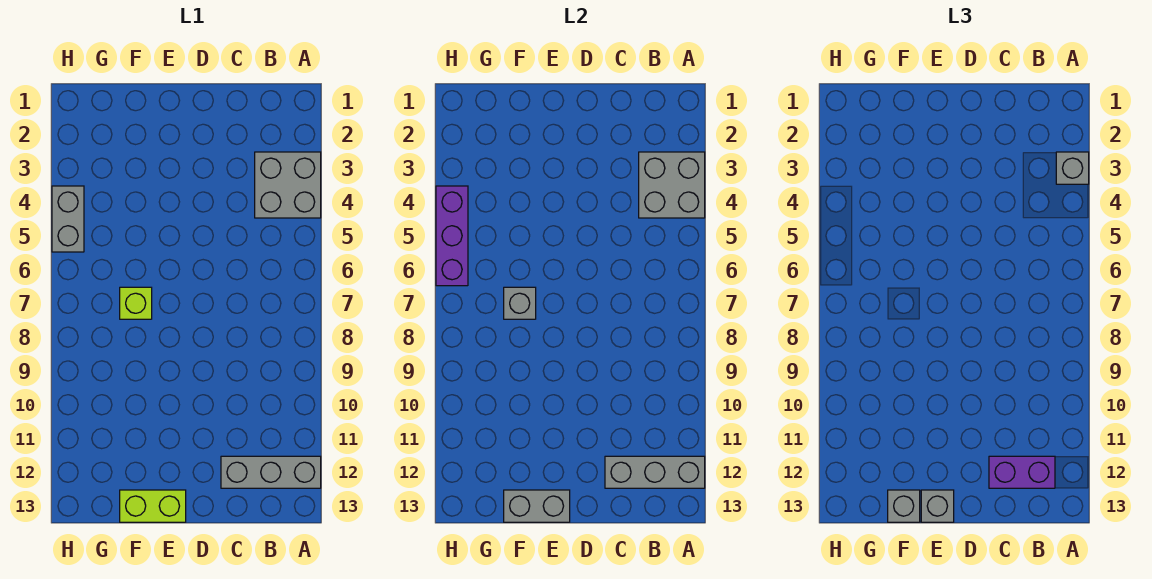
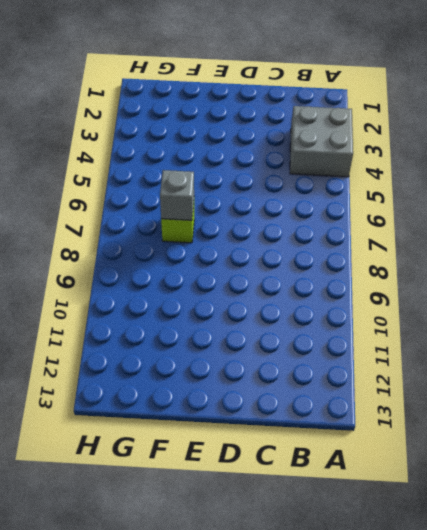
none -> grey brick A12:C12 level 1
none -> lime brick E13:F13 level 1
none -> grey brick H4:H5 level 1

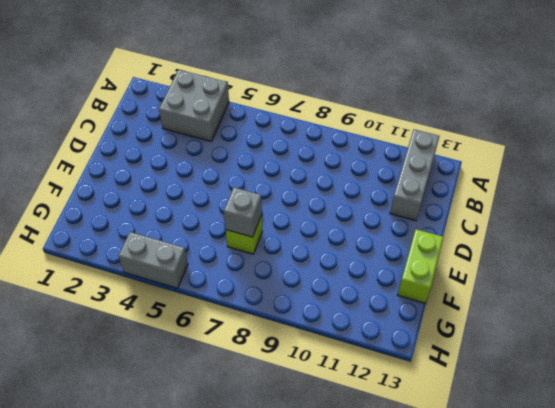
none -> grey brick A3:B4 level 2
none -> grey brick A12:C12 level 2
none -> grey brick E13:F13 level 2

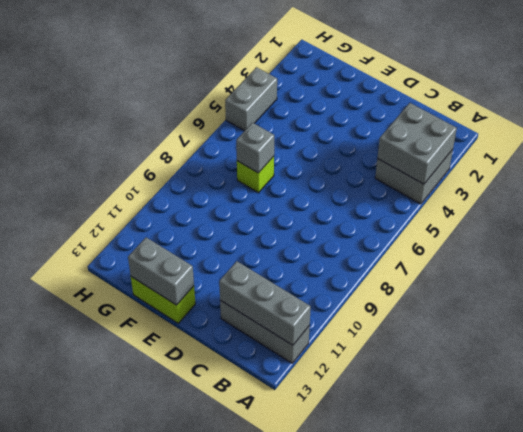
none -> purple brick H4:H6 level 2
none -> grey brick A3 level 3
none -> purple brick B12:C12 level 3

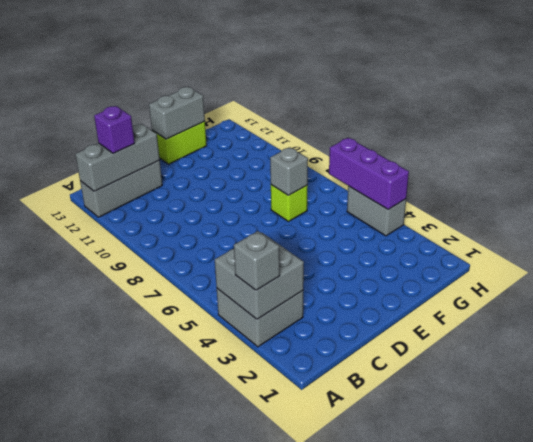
purple brick B12 level 3 -> purple brick B12:C12 level 3
none -> grey brick E13 level 3
none -> grey brick F13 level 3

